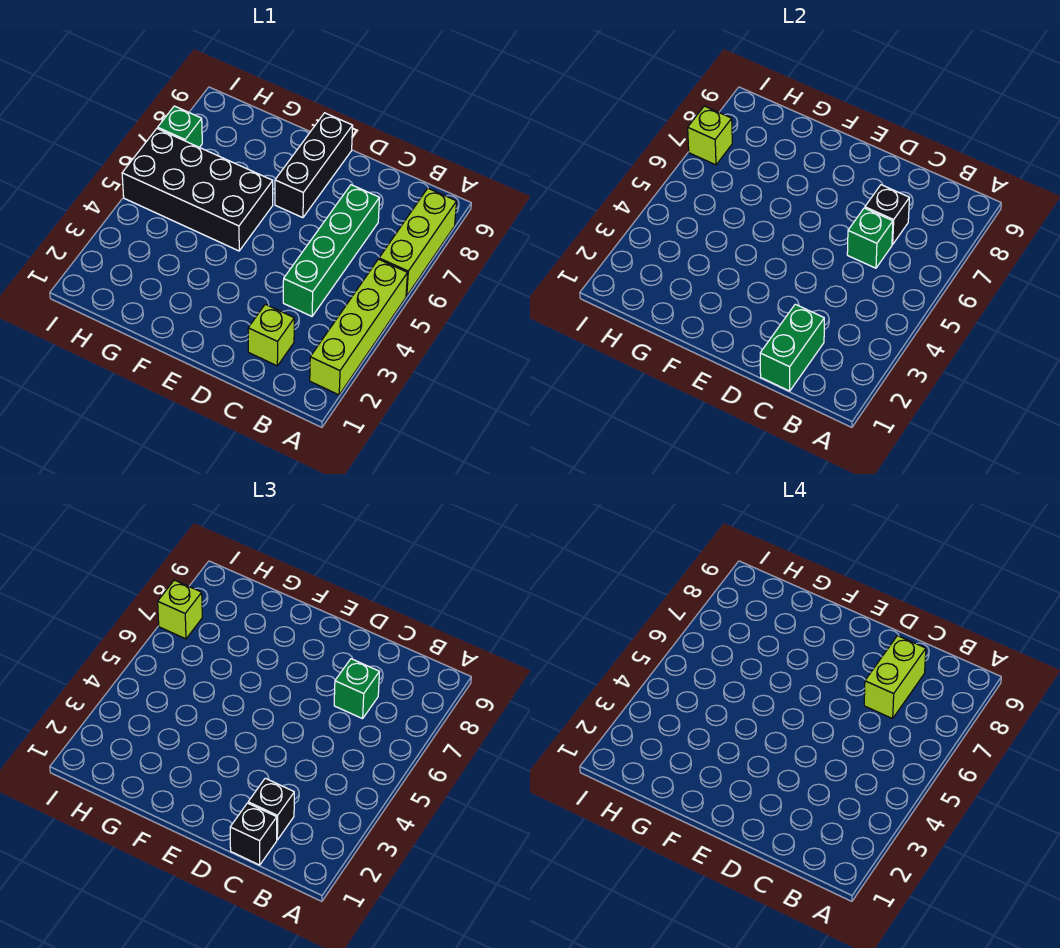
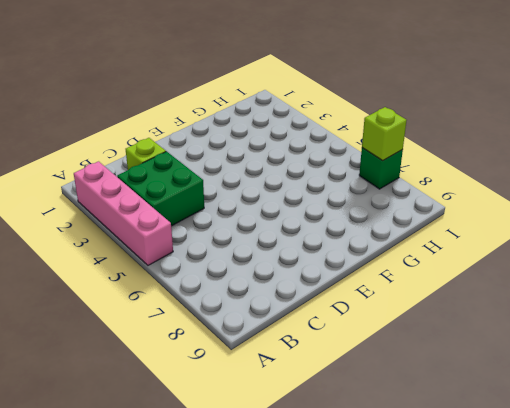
pink brick A2:A5 level 1 -> lime brick A2:A5 level 1
green brick B3:C4 level 1 -> green brick C4:C7 level 1
none -> lime brick A6:A8 level 1
none -> black brick E7:E9 level 1
none -> black brick F5:I6 level 1

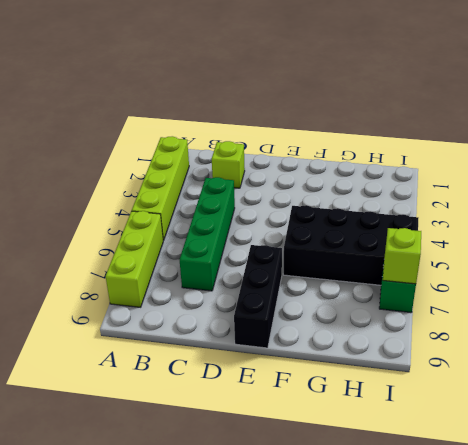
none -> green brick C1:C2 level 2
none -> green brick C6 level 2
none -> black brick C7 level 2

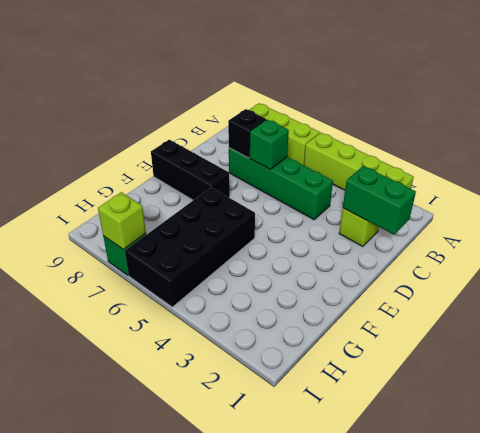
none -> black brick C1 level 3
none -> black brick C2 level 3
none -> green brick C7 level 3

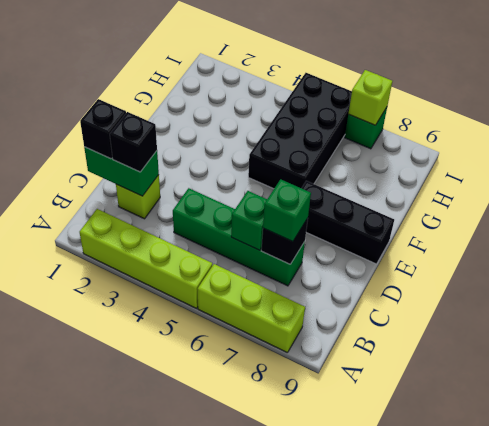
none -> lime brick I7 level 3
none -> lime brick C7:C8 level 4

